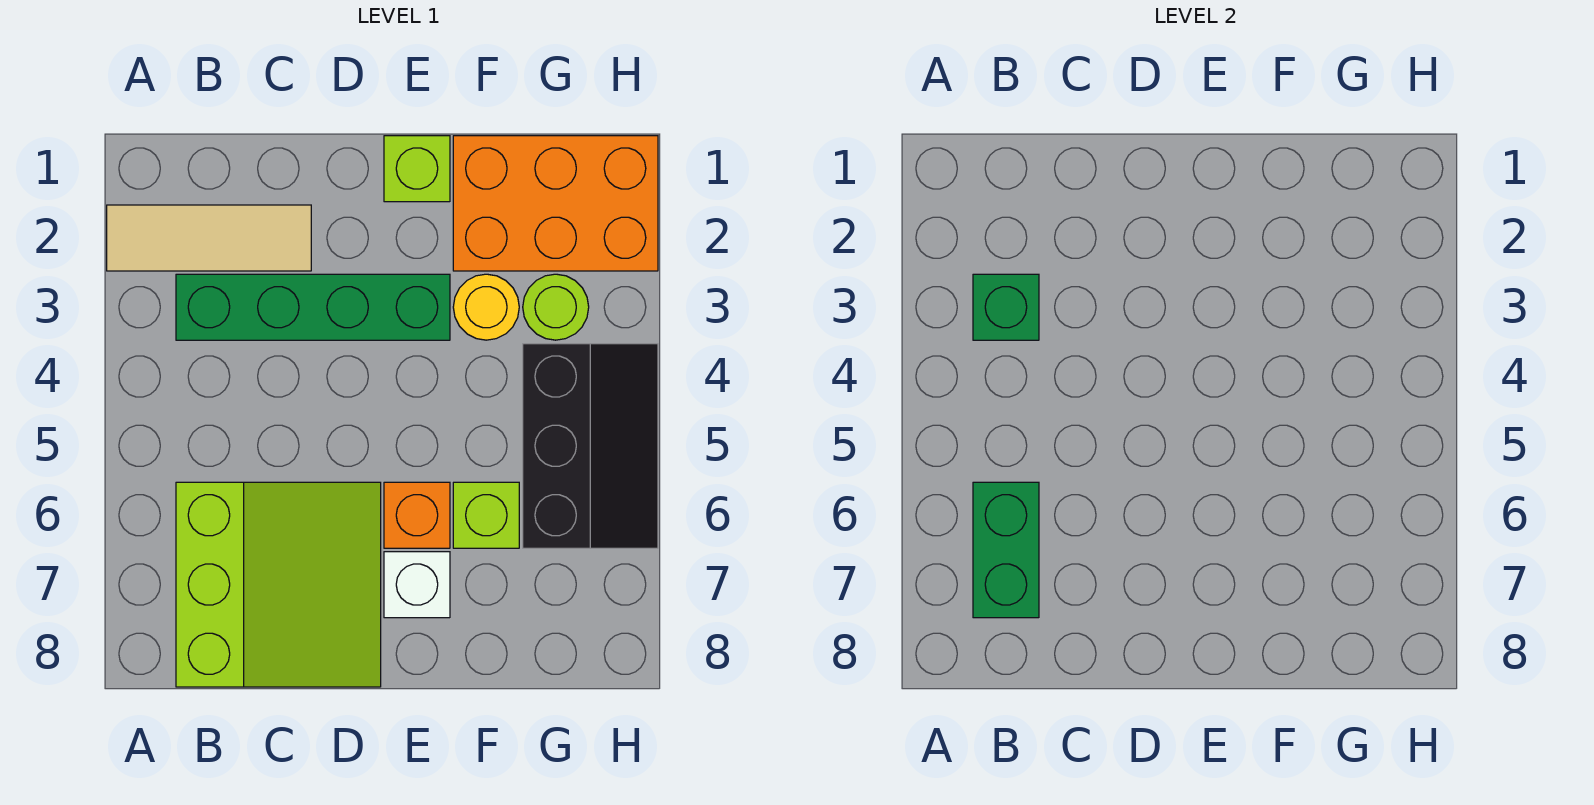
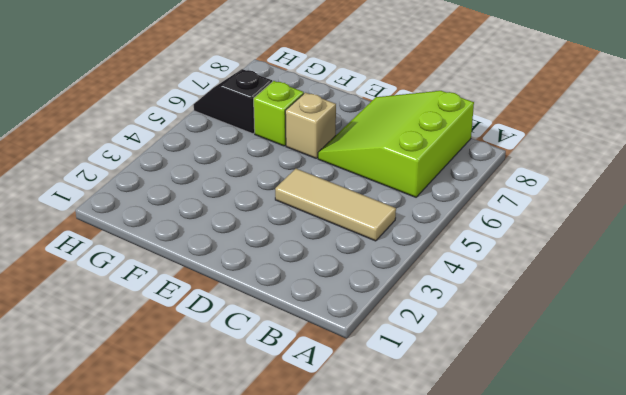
tan tile B4:D4 level 1 -> tan tile A2:C2 level 1
tan brick E6 level 1 -> orange brick E6 level 1
black slope G6:H6 level 1 top G -> black slope G4:H6 level 1 top G
none -> green brick B3:E3 level 1
none -> lime brick E1 level 1
none -> white brick E7 level 1

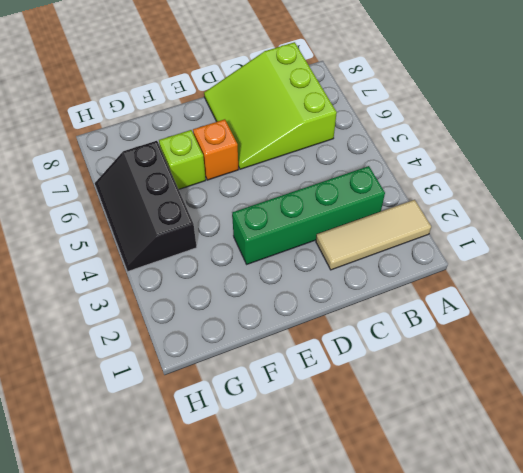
none -> lime brick E1 level 1
none -> white brick E7 level 1
none -> orange brick F1:H2 level 1

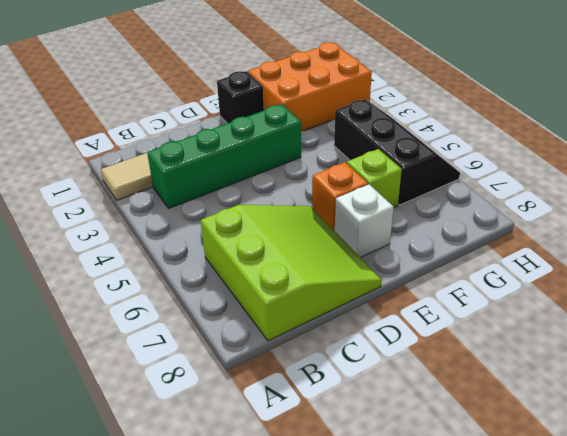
black brick E1 level 1 -> lime brick E1 level 1
none -> yellow round brick F3 level 1
none -> lime round brick G3 level 1
none -> green brick B3 level 2

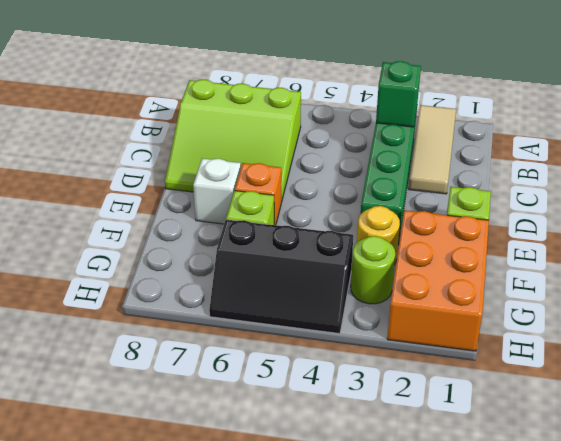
none -> green brick B6:B7 level 2

